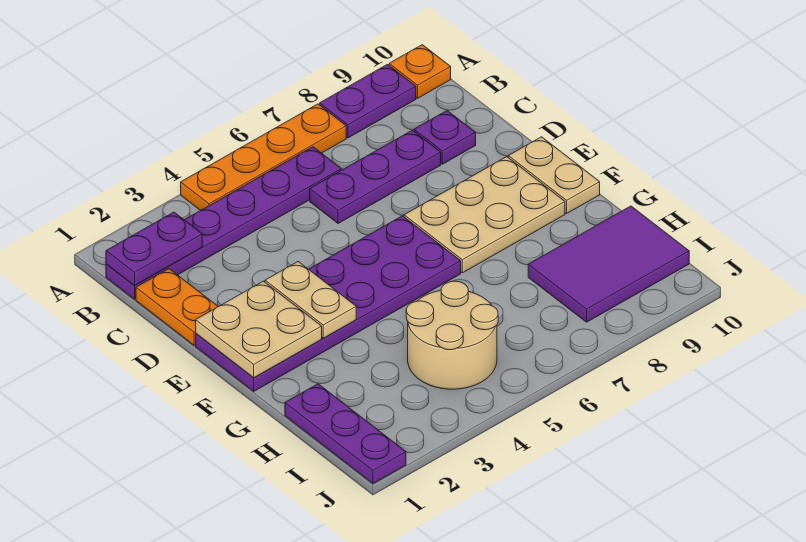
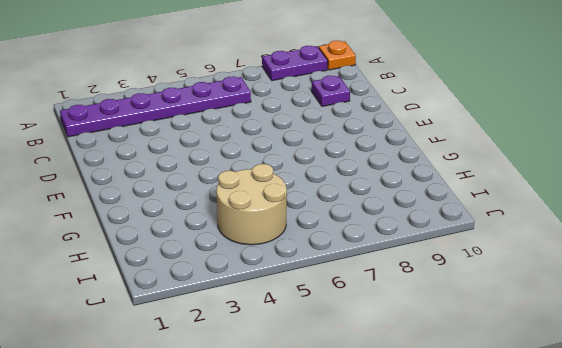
none -> orange plate A4:A7 level 1
none -> orange plate C1:D1 level 1
none -> purple plate C6:C8 level 1

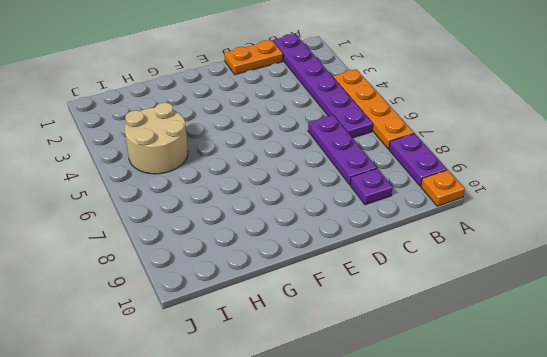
none -> purple plate E1:F6 level 1
none -> tan plate E7:F9 level 1
none -> tan plate E10:F10 level 1

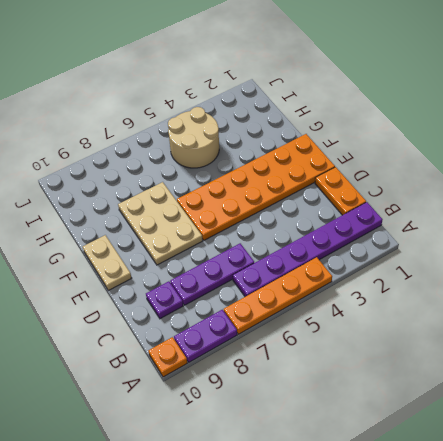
orange plate E1:F6 level 1 -> purple plate E1:F6 level 1
tan plate E7:G8 level 1 -> tan plate E7:F9 level 1
none -> purple plate H1:J1 level 1
none -> purple tile H8:I10 level 1
none -> purple plate B1:B2 level 2

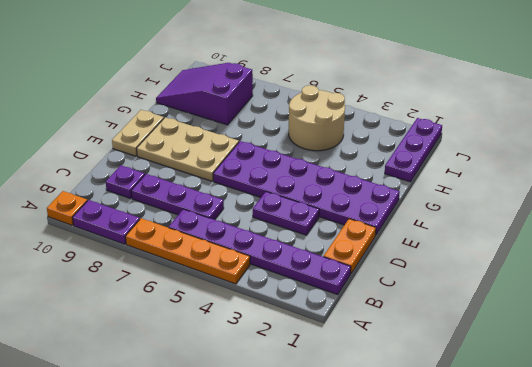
purple plate D3:D4 level 1 -> purple plate B1:B2 level 2
purple slope H8:I10 level 1 top 8 -> purple tile H8:I10 level 1
none -> tan plate E1:F2 level 2
none -> tan plate E3:F3 level 2

